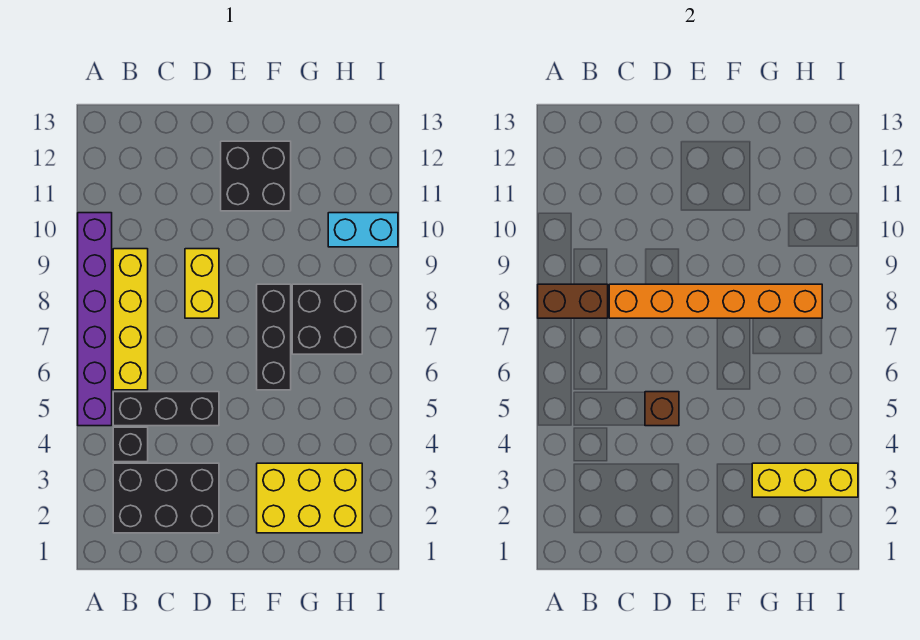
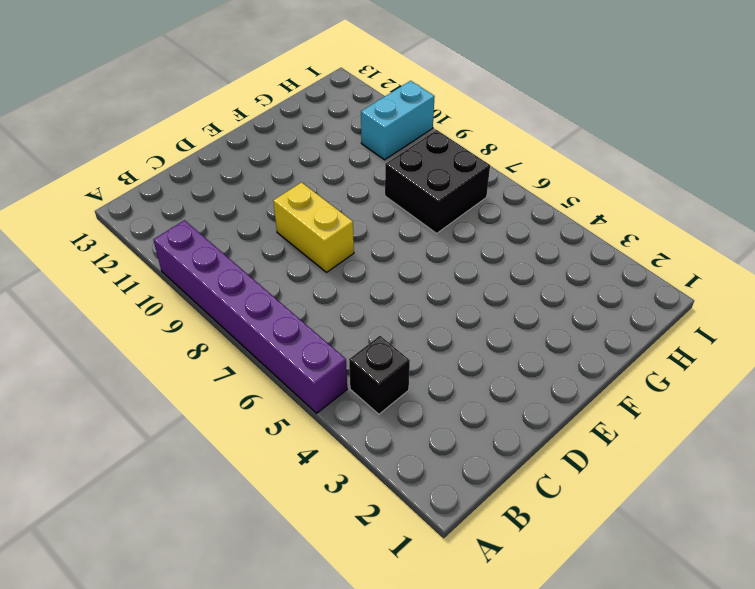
none -> black brick B2:D3 level 1
none -> black brick B5:D5 level 1
none -> yellow brick B6:B9 level 1

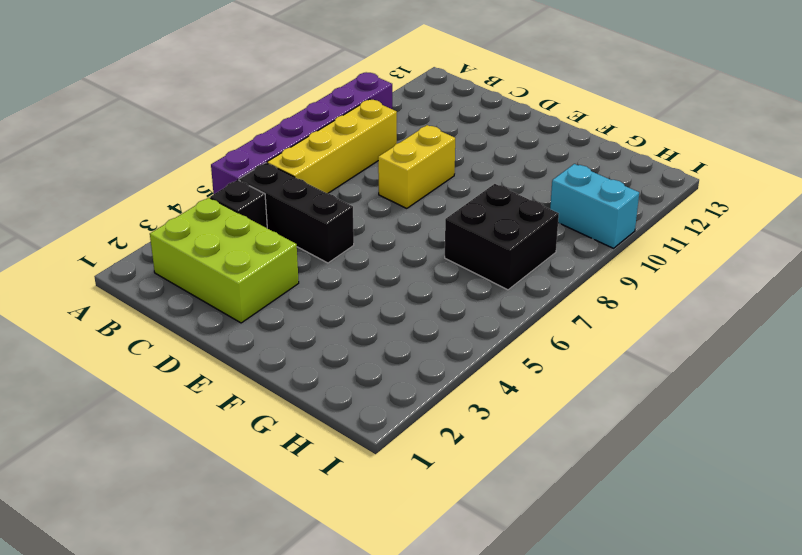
lime brick B2:D3 level 1 -> black brick B2:D3 level 1
none -> black brick E11:F12 level 1
none -> yellow brick F2:H3 level 1
none -> black brick F6:F8 level 1

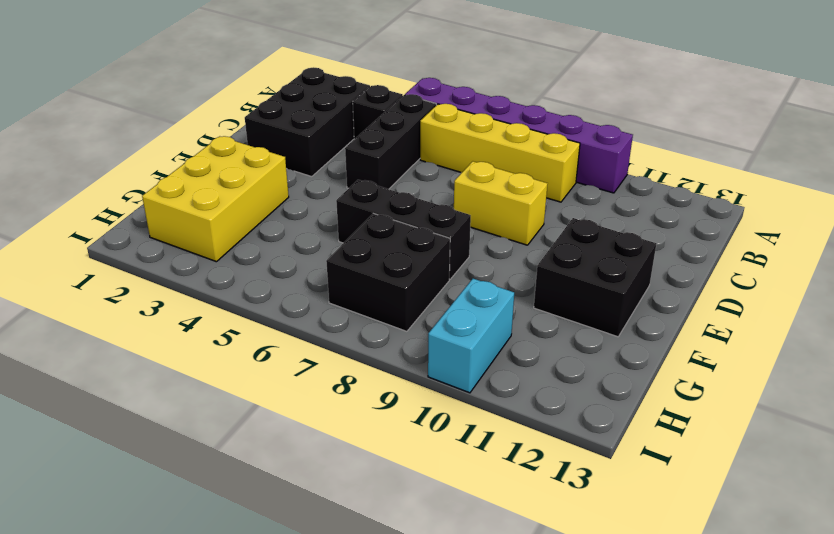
none -> brown brick A8:B8 level 2
none -> orange brick C8:H8 level 2
none -> brown brick D5 level 2

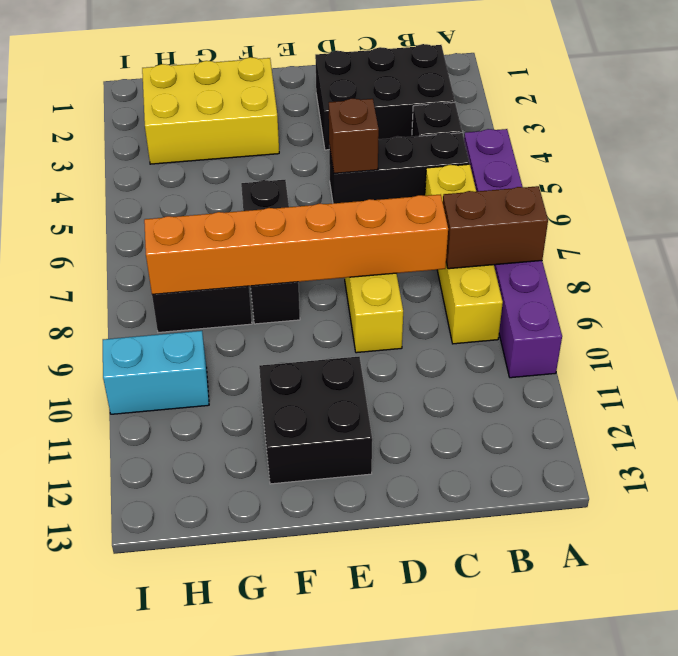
none -> yellow brick G3:I3 level 2

